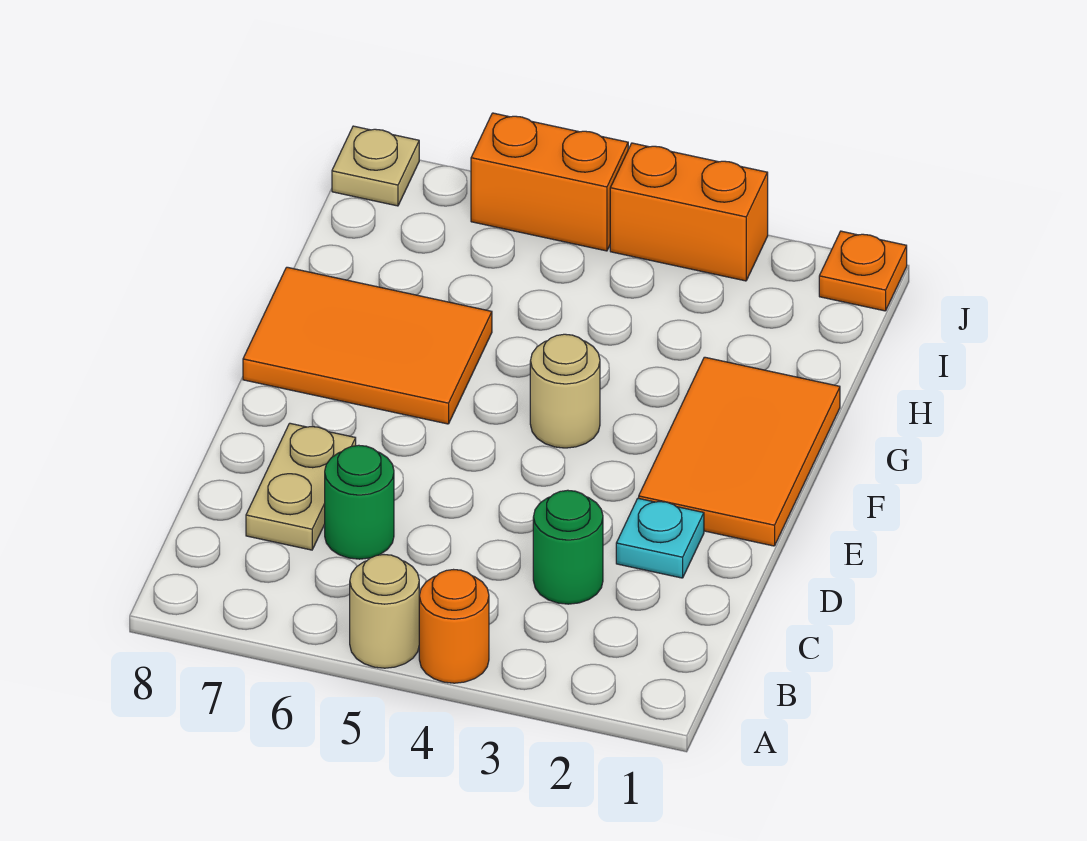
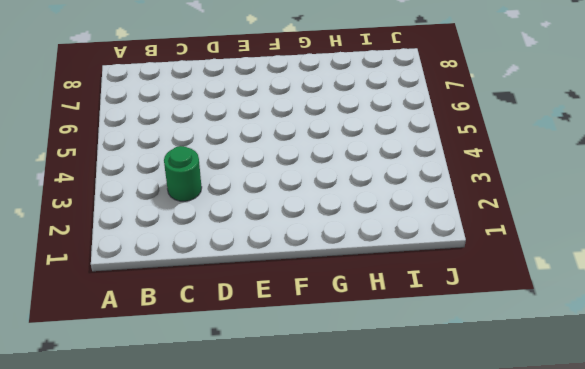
none -> orange round brick A4 level 1
none -> tan round brick A5 level 1
none -> green round brick C6 level 1

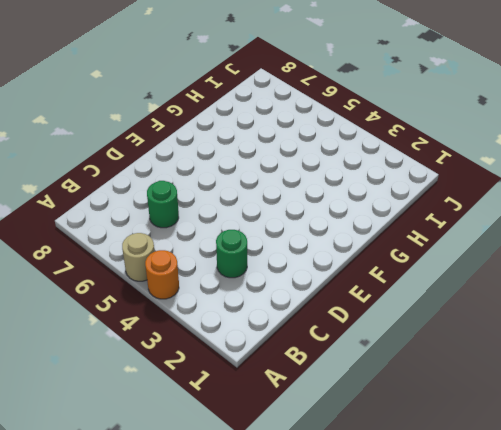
none -> tan plate C7:D7 level 1
none -> cyan plate D2 level 1
none -> orange tile E1:G2 level 1

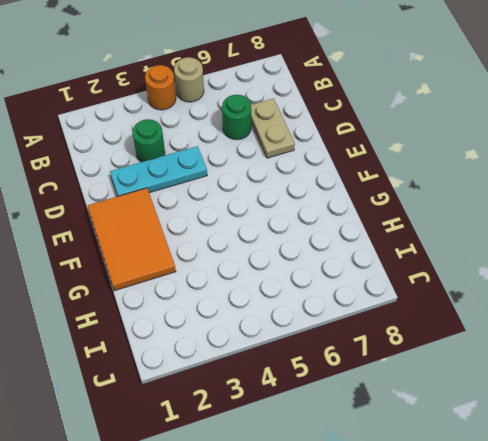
cyan plate D2:D4 level 1 -> cyan plate D2 level 1
none -> tan round brick F4 level 1
none -> orange tile F6:G8 level 1
none -> orange plate J1 level 1

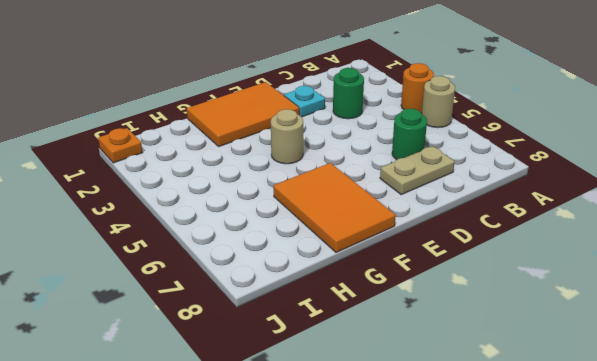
none -> orange brick J3:J4 level 1
none -> orange brick J5:J6 level 1
none -> tan plate J8 level 1

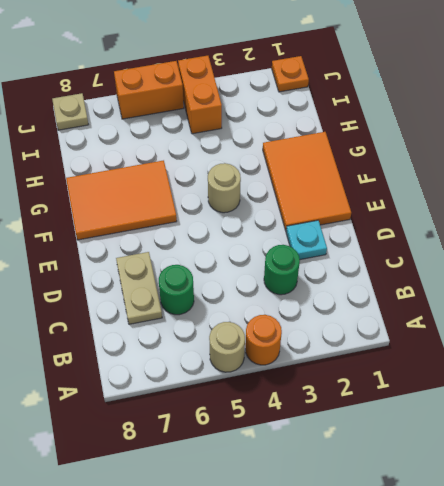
orange brick I4:J4 level 1 -> orange brick J3:J4 level 1

